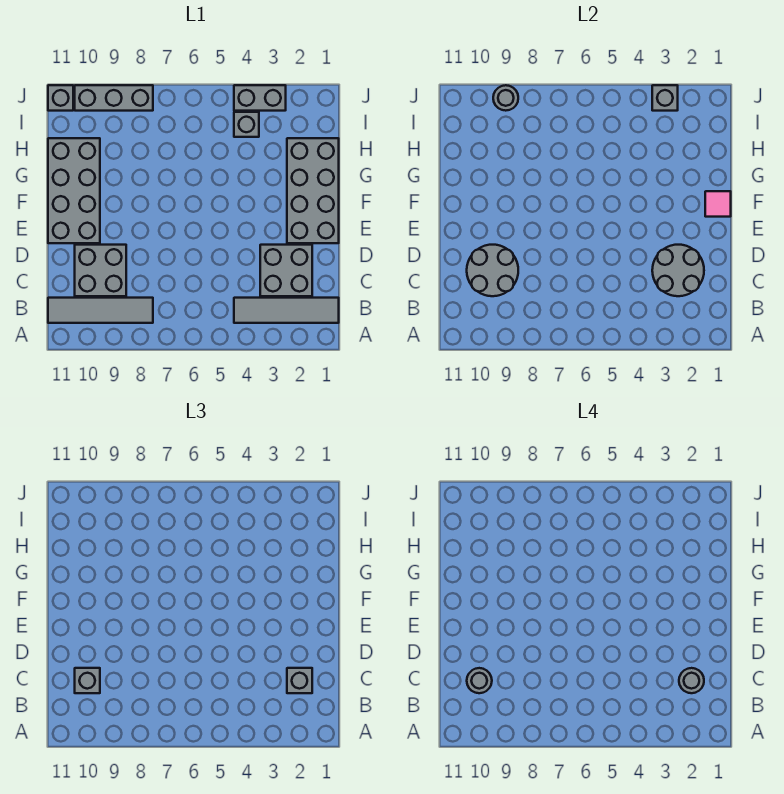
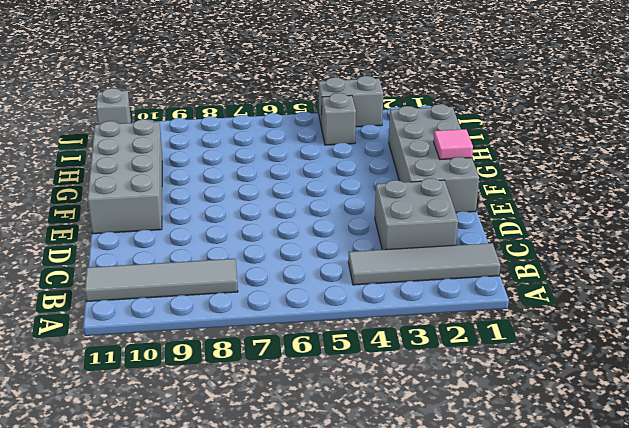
none -> grey brick C9:D10 level 1
none -> grey brick J8:J10 level 1
none -> grey round brick C2:D3 level 2

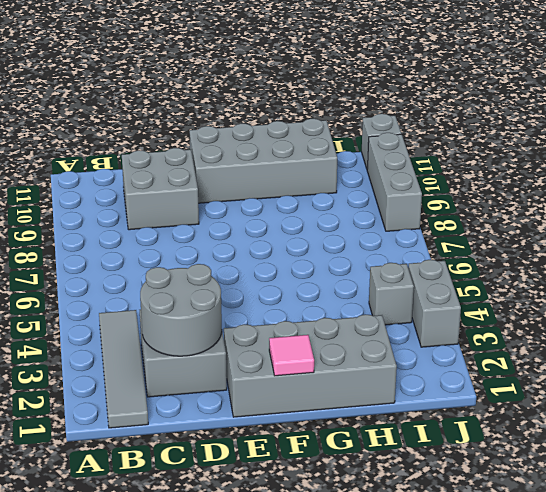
none -> grey tile B8:B11 level 1
none -> grey round brick C9:D10 level 2
none -> grey brick J3 level 2

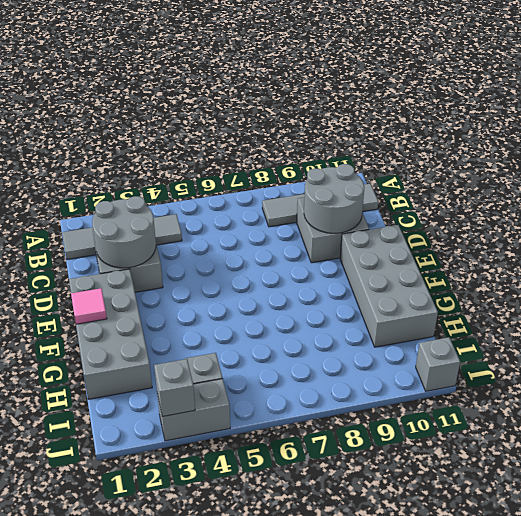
none -> grey brick J8:J10 level 1
none -> grey round brick J9 level 2
none -> grey brick C2 level 3

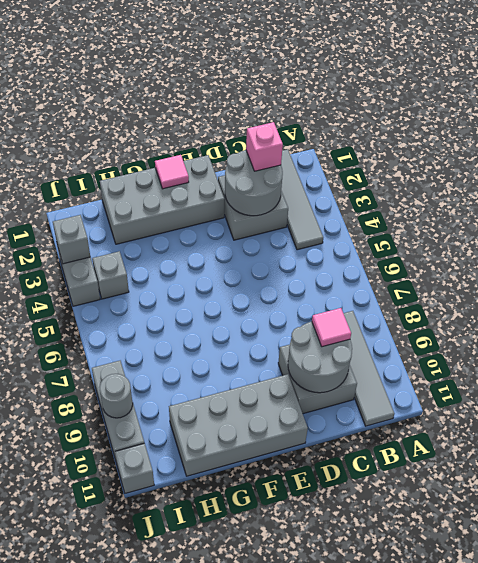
pink brick C2 level 3 -> grey brick C2 level 3
pink tile C9 level 3 -> none
none -> grey brick C10 level 3
none -> grey round brick C2 level 4
none -> grey round brick C10 level 4

